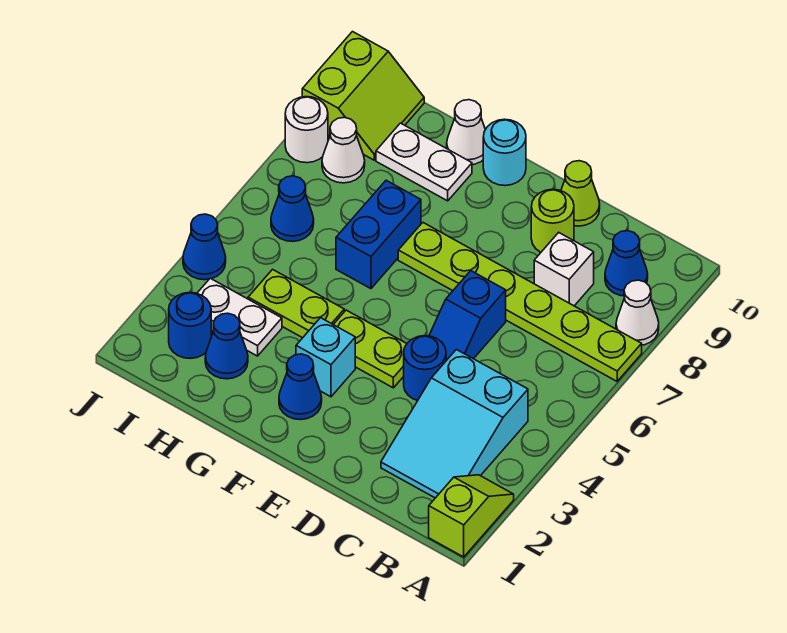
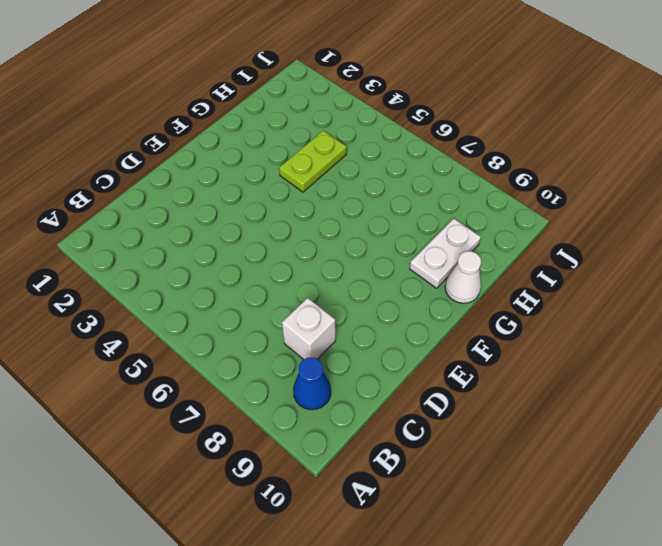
none -> lime slope A1:A2 level 1 top 1
none -> lime plate A7:F7 level 1
none -> white cone A8 level 1

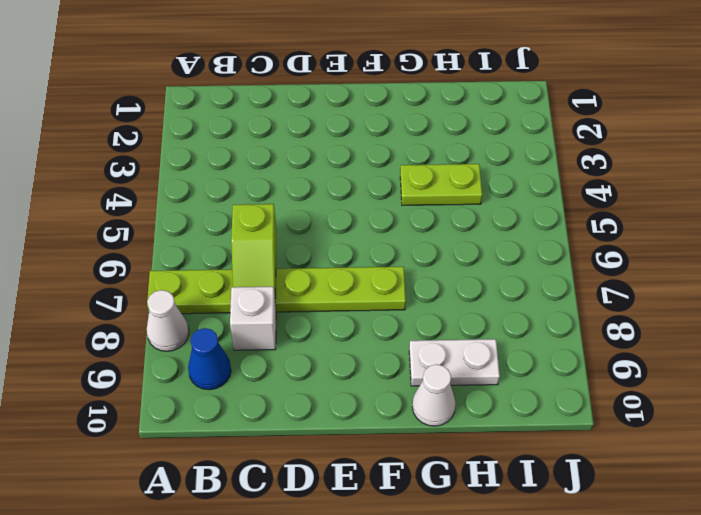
lime slope C6:C7 level 2 top 6 -> lime slope A1:A2 level 1 top 1
none -> cyan slope B2:C4 level 1 top 4
none -> blue round brick D4 level 1
none -> blue slope D5:D6 level 1 top 6

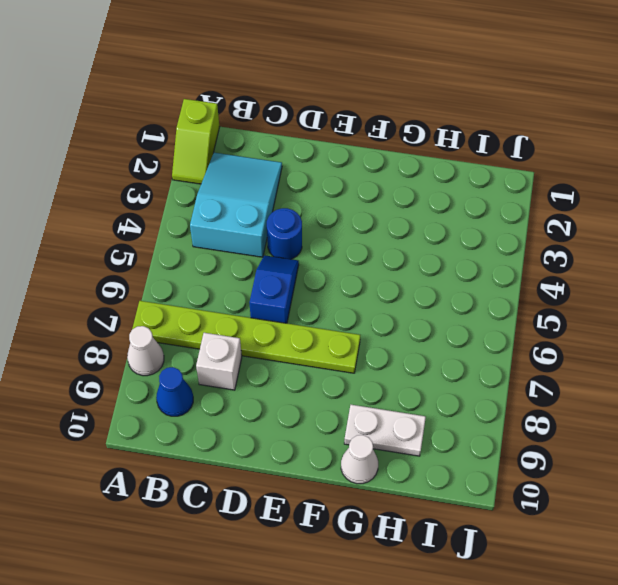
none -> lime round brick D9 level 1
none -> lime cone D10 level 1
none -> lime plate E4:F4 level 1

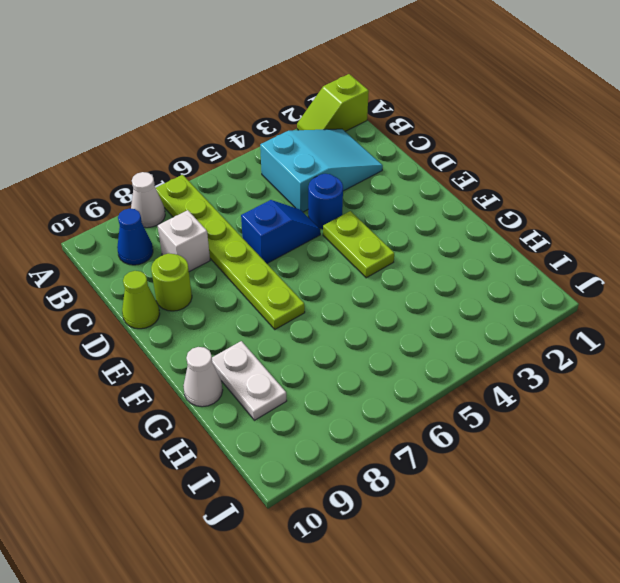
none -> blue cone F2 level 1
none -> cyan brick F3 level 1
none -> cyan round brick F10 level 1

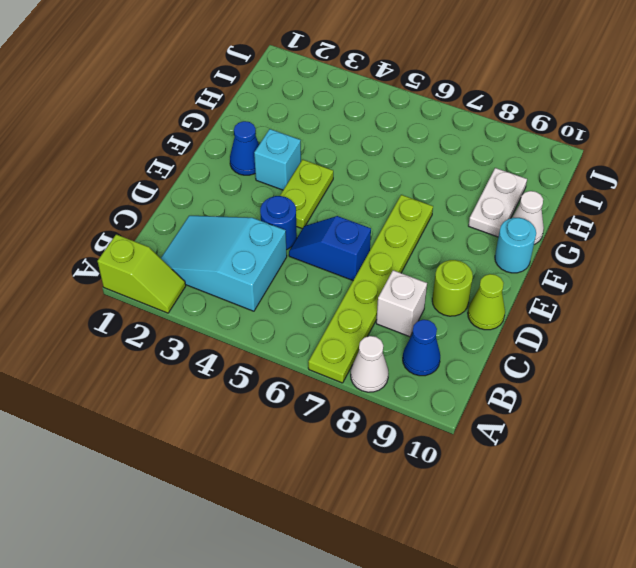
none -> lime plate G4:H4 level 1
none -> blue brick G6:G7 level 1
none -> blue cone H2 level 1

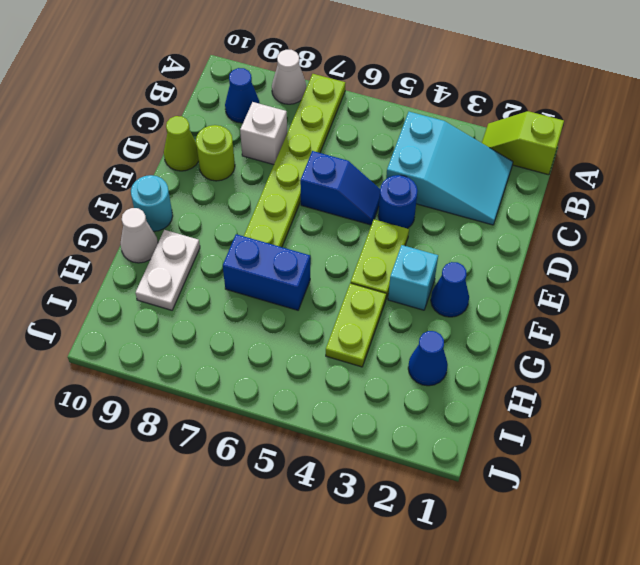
none -> white plate H3:I3 level 1
none -> blue round brick I2 level 1
none -> blue cone I6 level 1

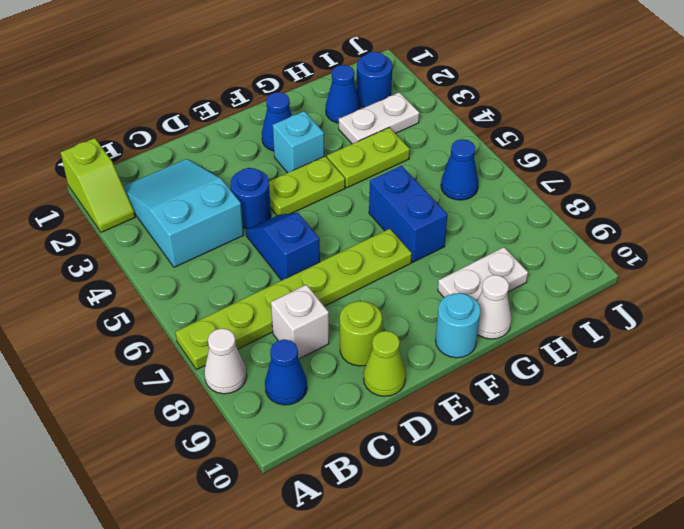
none -> white cone I8 level 1
none -> lime slope I9:J10 level 1 top J
none -> blue cone J4 level 1

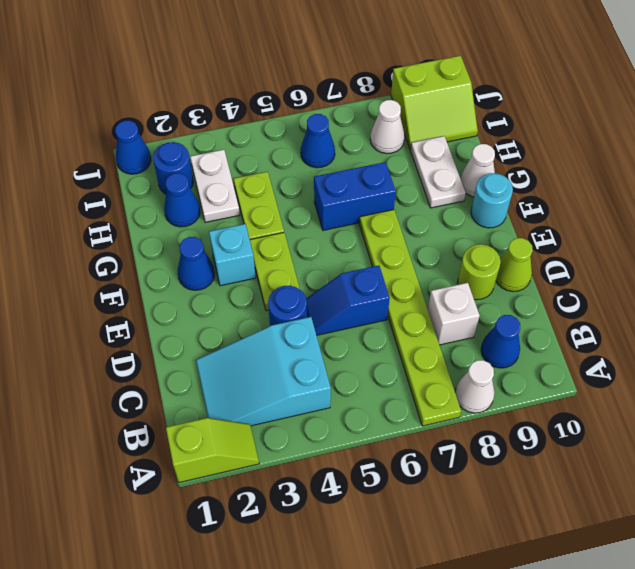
blue cone J1 level 1 -> blue cone J4 level 1
none -> white round brick J8 level 1

